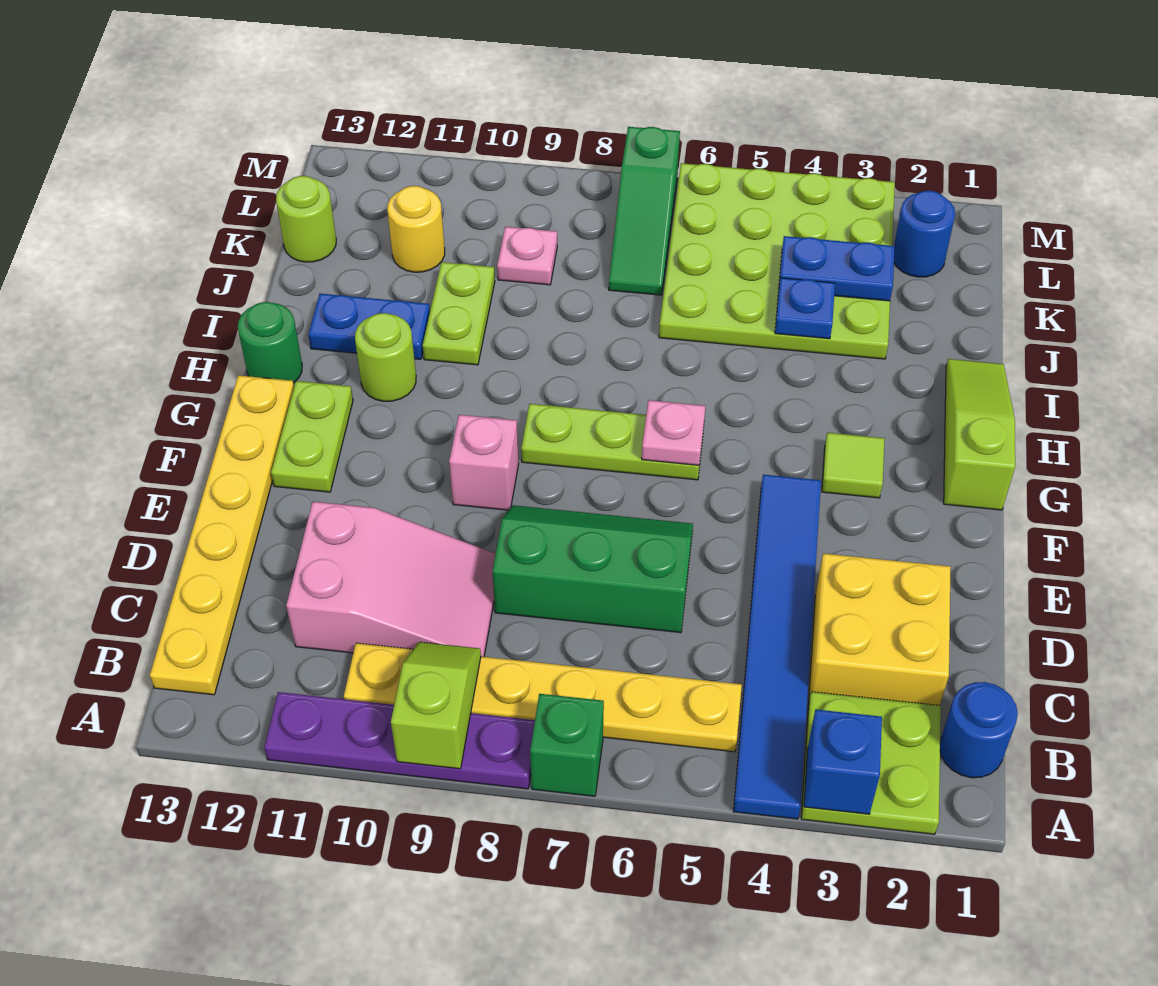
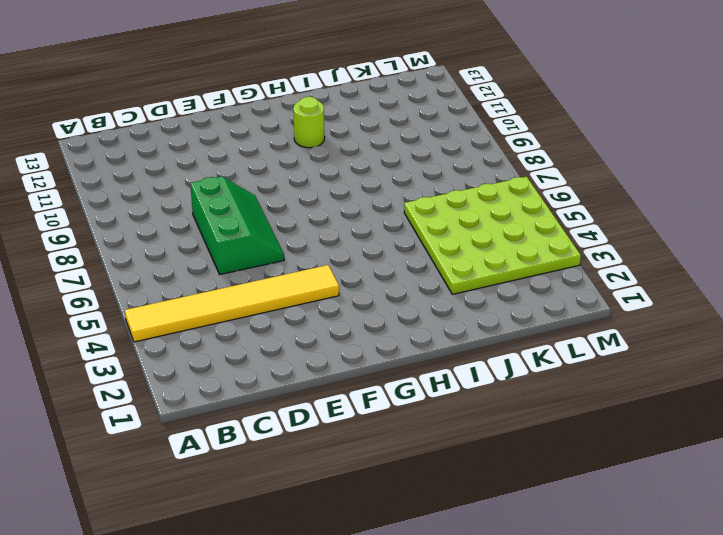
yellow tile A4:F4 level 1 -> blue tile A4:F4 level 1
none -> lime plate A2:B3 level 1
none -> green brick A7 level 1
none -> purple plate A8:A11 level 1
none -> blue round brick B1 level 1

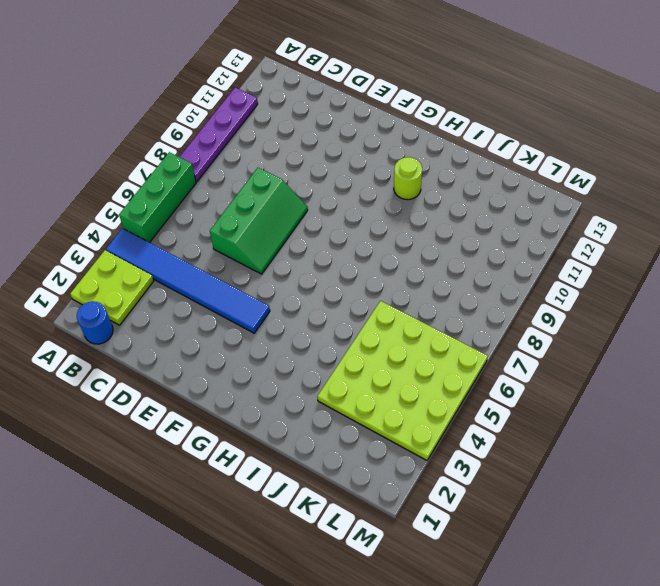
green brick A5:A7 level 1 -> green brick A7 level 1
none -> yellow plate B5:B10 level 1
none -> yellow plate B13:G13 level 1
none -> yellow brick C2:D3 level 1
none -> pink slope C9:D11 level 1 top 11

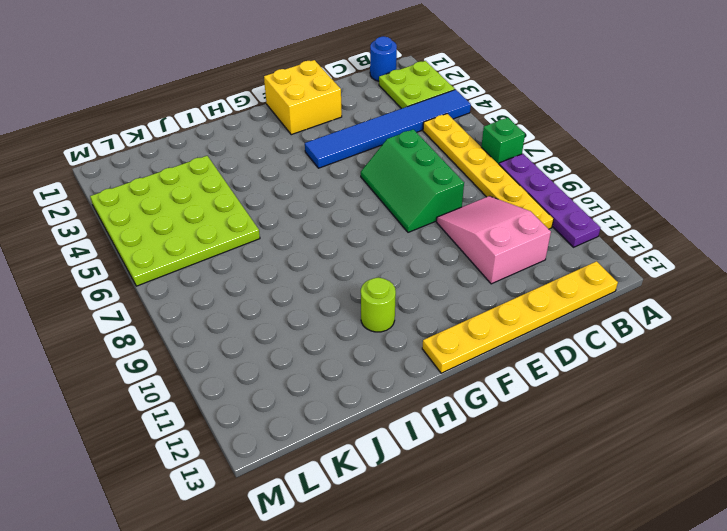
yellow brick E1:F2 level 1 -> yellow brick C2:D3 level 1
none -> pink brick F9 level 1
none -> lime plate F12:G12 level 1
none -> lime slope G1:I1 level 1 top G
none -> lime tile G3 level 1

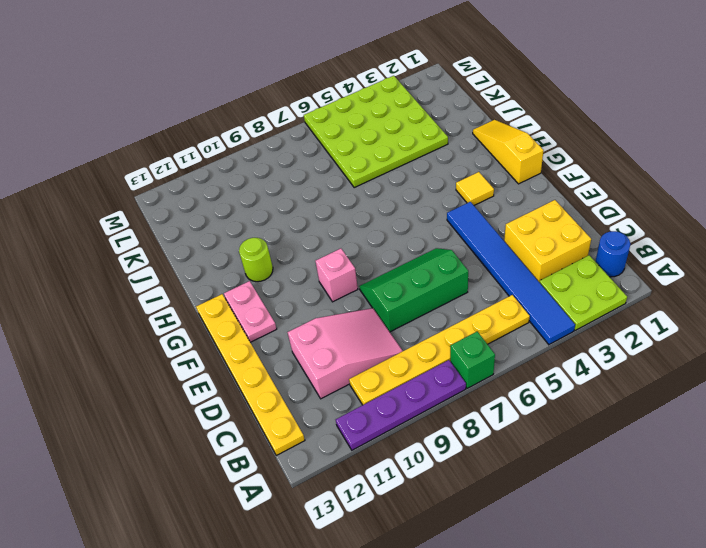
pink plate F12:G12 level 1 -> lime plate F12:G12 level 1
yellow slope G1:I1 level 1 top G -> lime slope G1:I1 level 1 top G
yellow tile G3 level 1 -> lime tile G3 level 1
none -> lime plate G6:G8 level 1
none -> green round brick H13 level 1
none -> lime plate I10:J10 level 1
none -> blue plate I11:I12 level 1

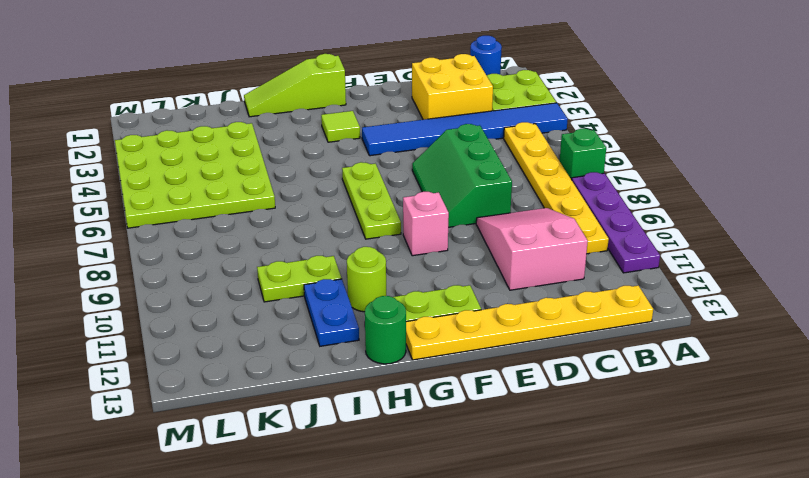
none -> green slope K7:M7 level 1 top M
none -> pink plate K9 level 1
none -> yellow round brick K11 level 1
none -> lime round brick K13 level 1

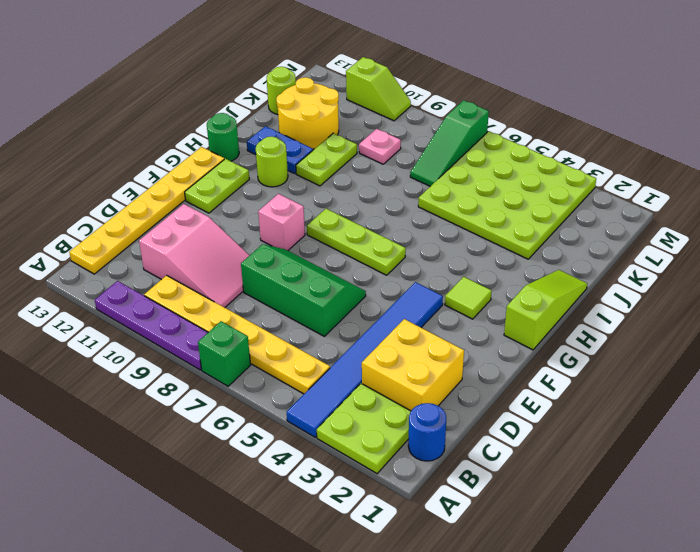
yellow round brick J11:K12 level 1 -> yellow round brick K11 level 1
lime slope M10:M11 level 1 top 11 -> lime slope A9:B9 level 2 top A
none -> blue round brick L2 level 1
none -> blue brick A3 level 2
none -> pink plate G6 level 2
none -> blue plate J4 level 2

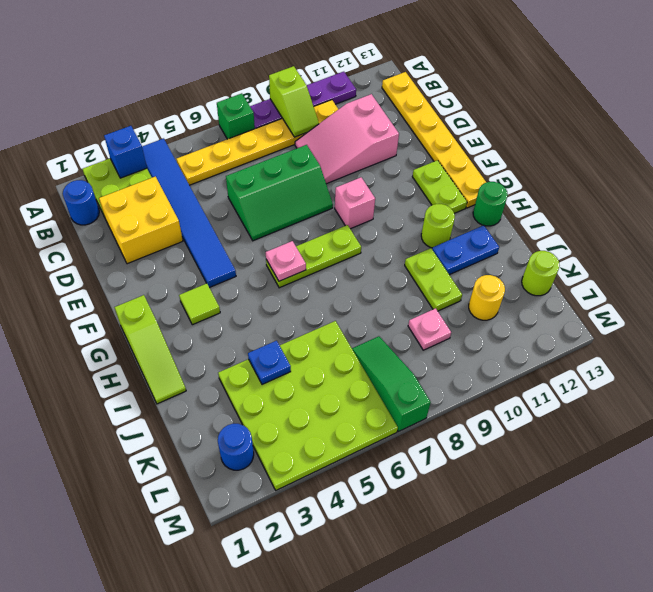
none -> blue plate K3:K4 level 2

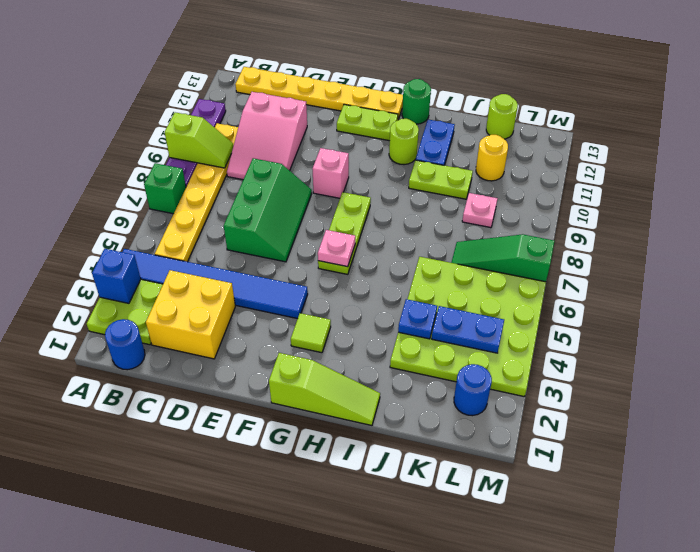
blue plate K4:L4 level 2 -> blue plate K3:K4 level 2

